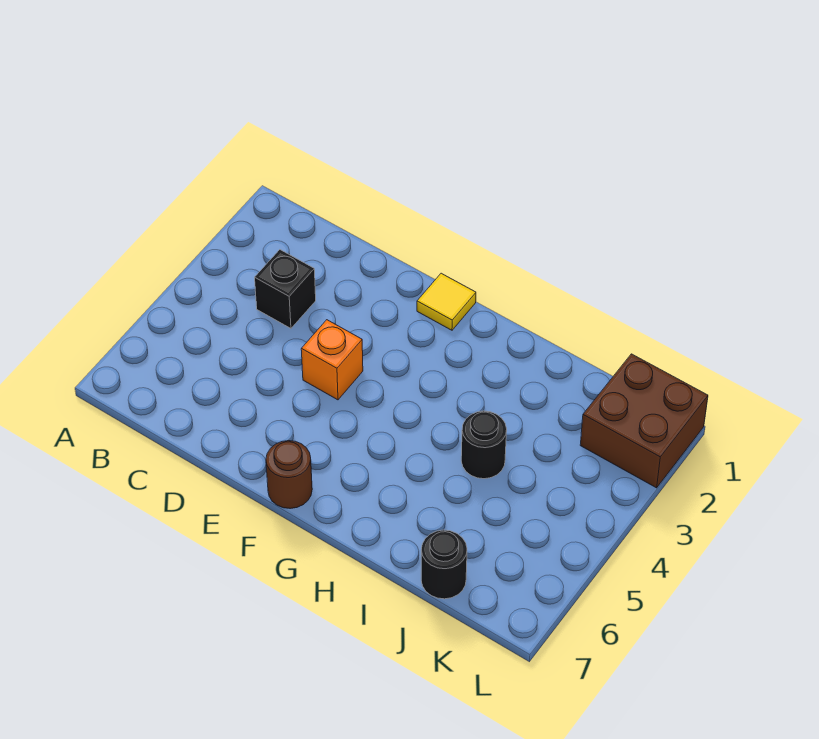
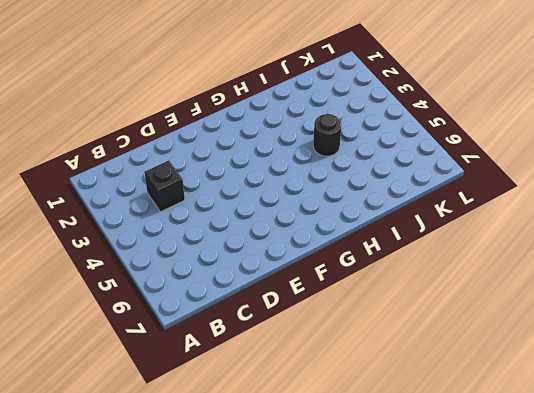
none -> orange brick E4 level 1
none -> yellow tile F1 level 1

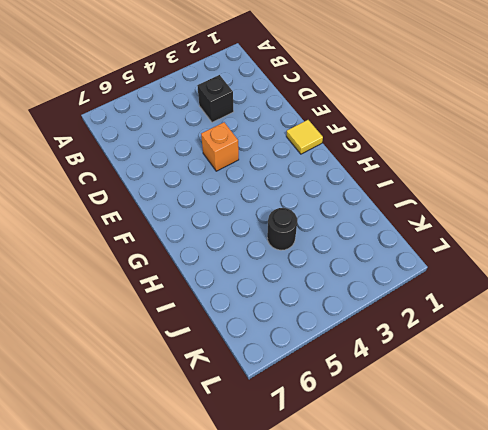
none -> brown round brick F7 level 1
none -> black round brick J7 level 1

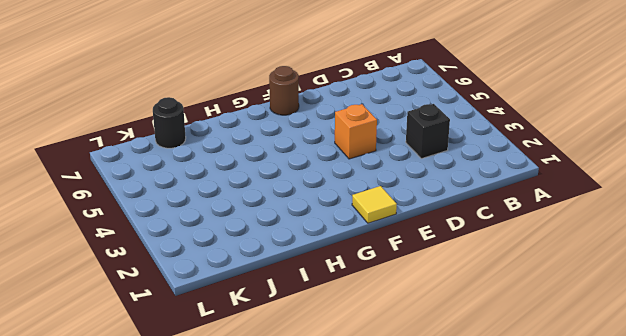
none -> black round brick I4 level 1
none -> brown brick K1:L2 level 1

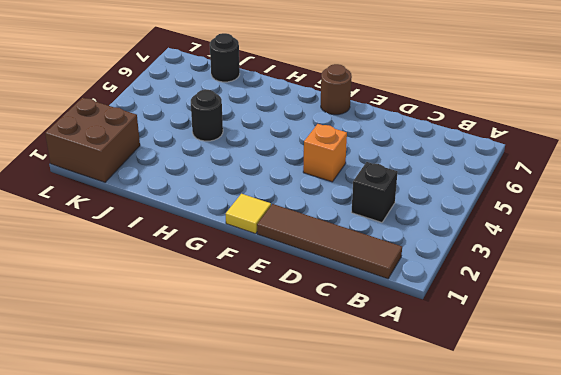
brown tile B1:E1 level 1 -> none

